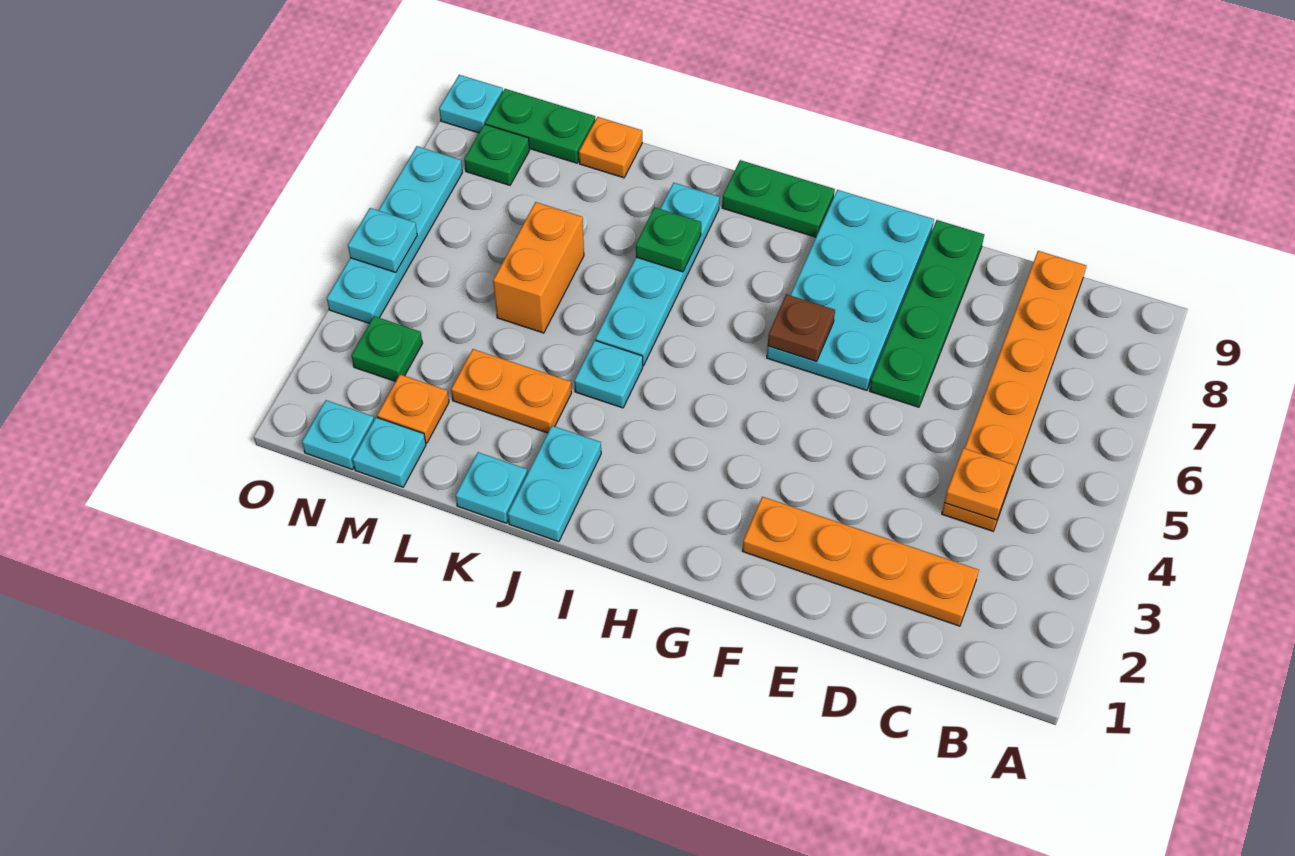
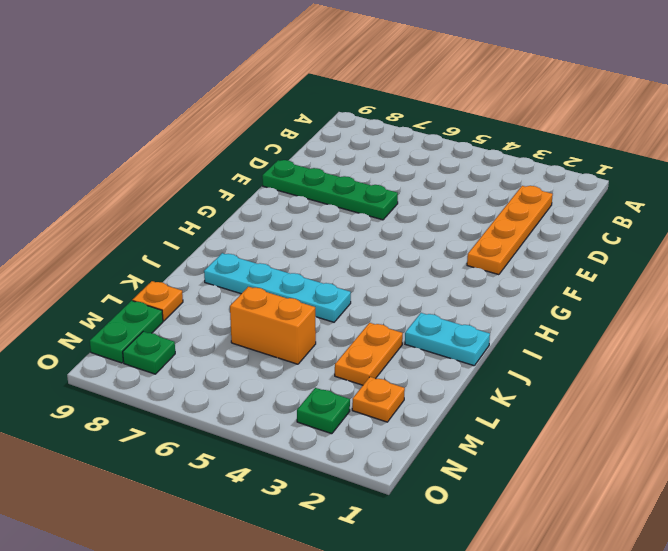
none -> orange plate C4:C9 level 1
none -> cyan plate F6:G9 level 1
none -> green plate H9:I9 level 1

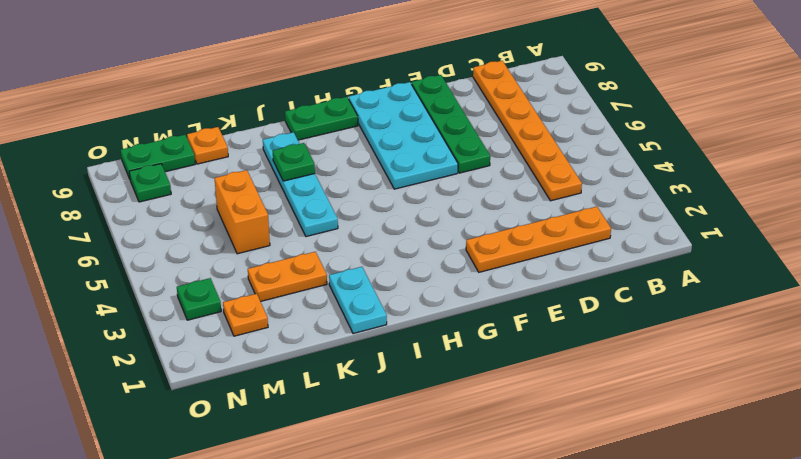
none -> cyan plate J4 level 1
none -> cyan plate K1 level 1
none -> cyan plate M1 level 1

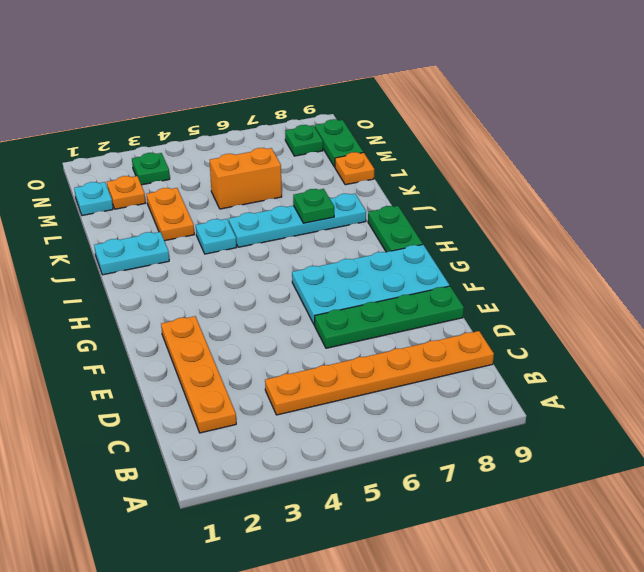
none -> cyan plate K1 level 1
none -> cyan plate N1 level 1
none -> cyan plate O4:O7 level 1

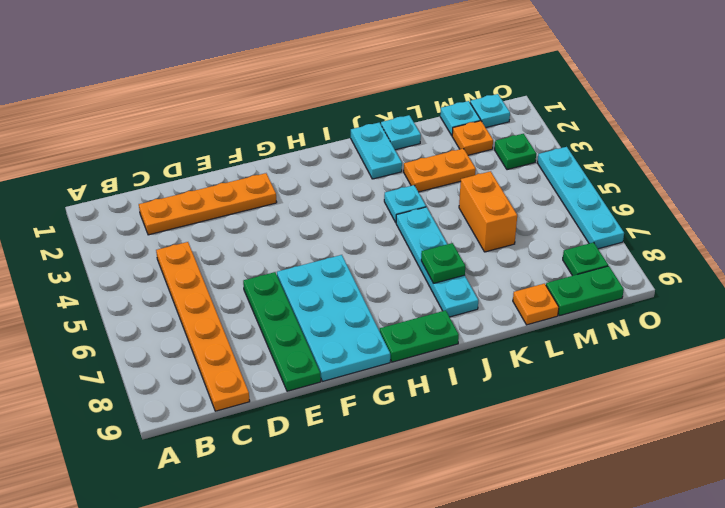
none -> cyan plate O9 level 1
none -> orange plate C4 level 2
none -> brown plate G6 level 2

